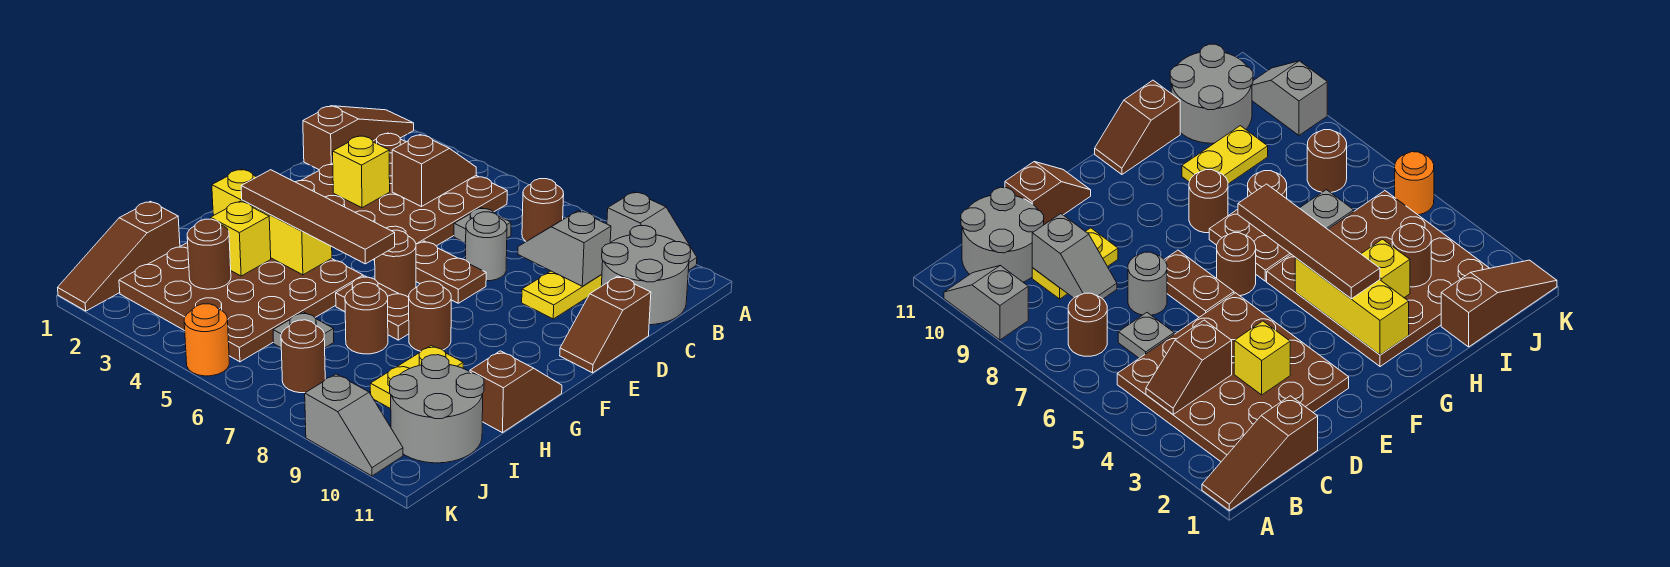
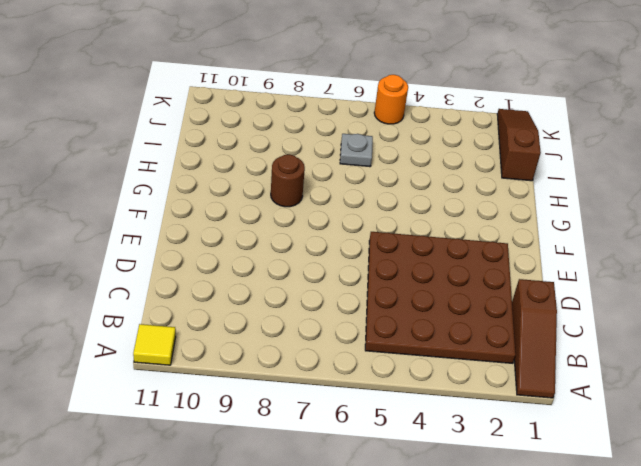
yellow tile A11 level 1 -> none
none -> grey slope A9:A10 level 1 top 9
none -> brown round brick B7 level 1
none -> grey round brick B10:C11 level 1
none -> grey plate C6 level 1

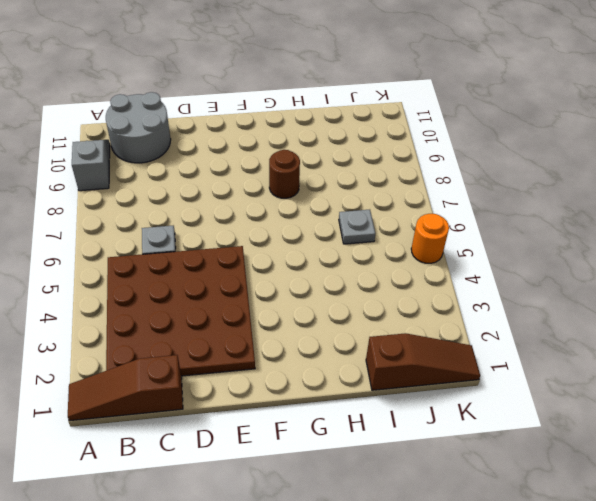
none -> brown round brick B7 level 1
none -> yellow plate C9:D9 level 1
none -> grey round brick D7 level 1
none -> brown slope D11:E11 level 1 top D

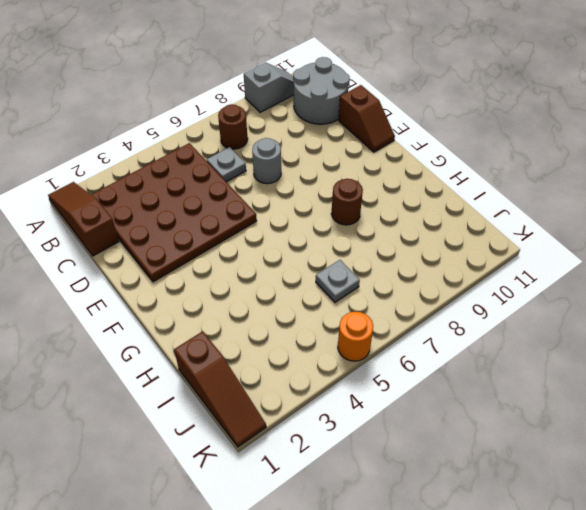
none -> yellow plate C9:D9 level 1
none -> brown plate E6:E7 level 1
none -> brown round brick F6 level 1
none -> brown plate G2:J5 level 1

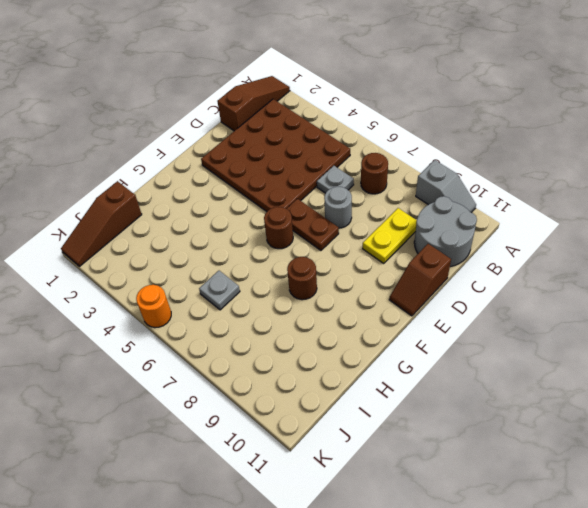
none -> brown plate G2:J5 level 1
none -> brown plate G6:G7 level 1
none -> brown slope G11:H11 level 1 top H
none -> brown round brick H7 level 1

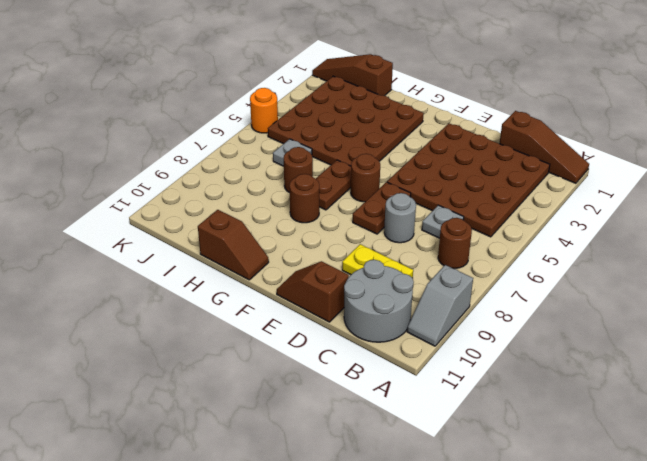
none -> yellow plate H9:I9 level 1
none -> grey round brick I10:J11 level 1
none -> brown round brick J7 level 1
none -> grey slope K9:K10 level 1 top 9

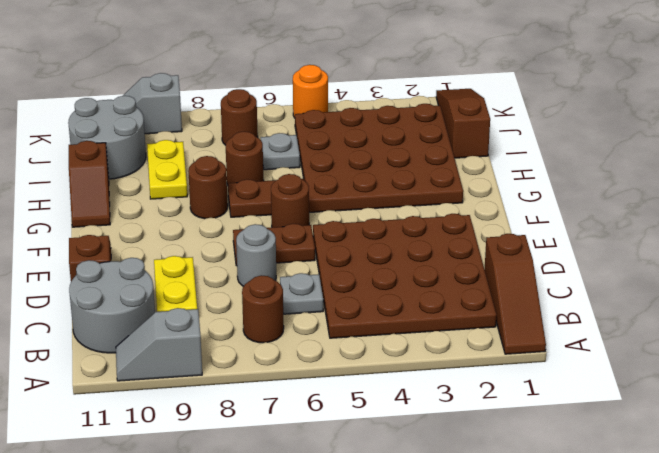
none -> brown slope B4:C4 level 2 top C
none -> grey slope C8:C9 level 2 top 9
none -> yellow brick D3 level 2
none -> yellow brick G2:G4 level 2

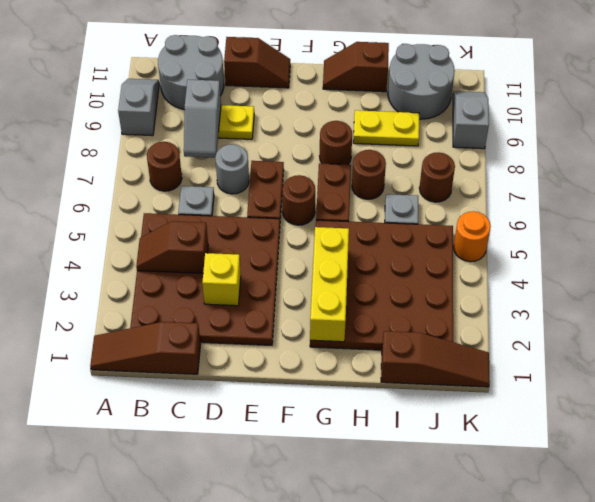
none -> yellow brick H3 level 2
none -> brown round brick I3 level 2
none -> brown tile G3:G6 level 3

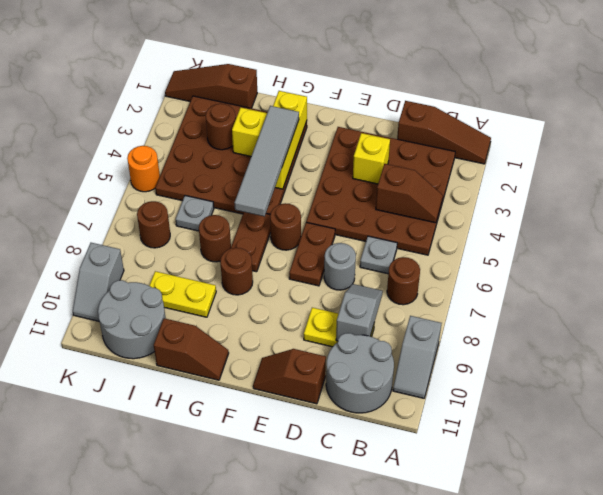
grey tile G3:G6 level 3 -> brown tile G3:G6 level 3

